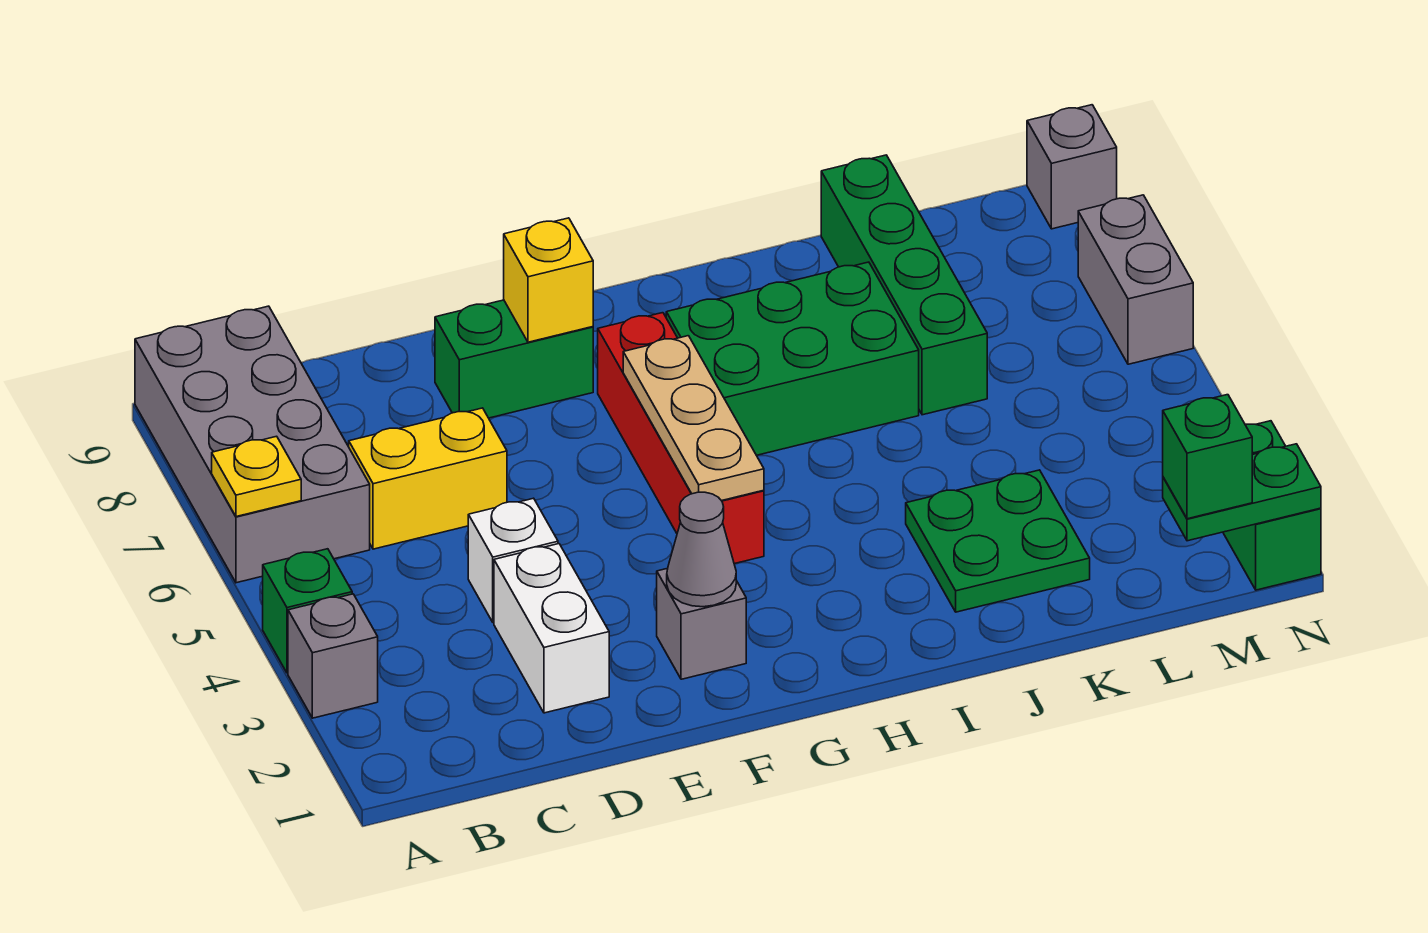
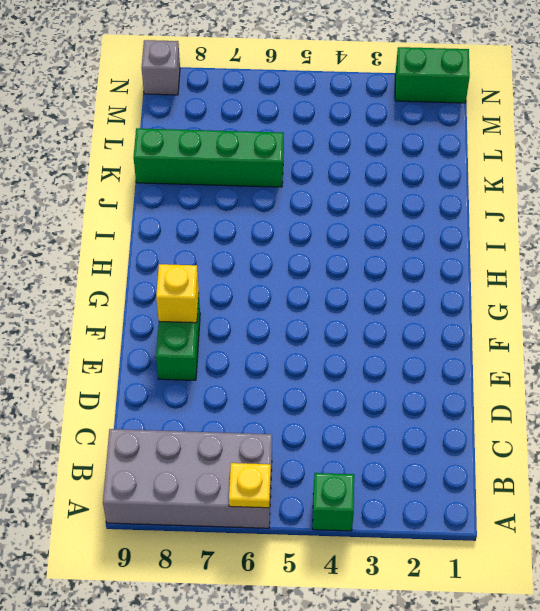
none -> grey brick A3 level 1
none -> yellow brick C6:D6 level 1
none -> white brick D2:D3 level 1

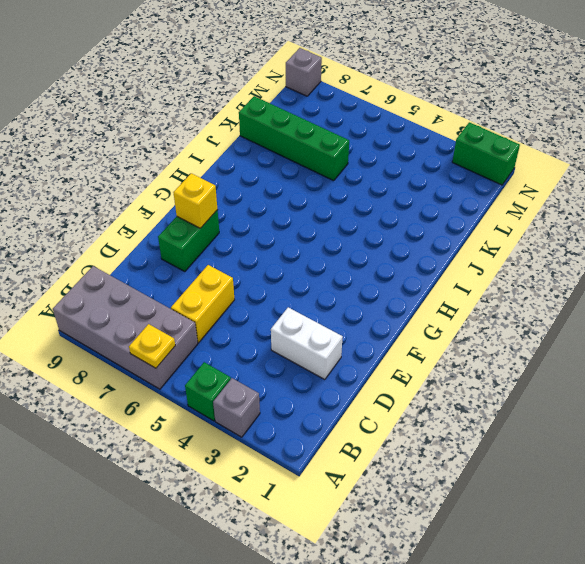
none -> white brick D4 level 1
none -> grey brick F2 level 1
none -> red brick G4:G7 level 1

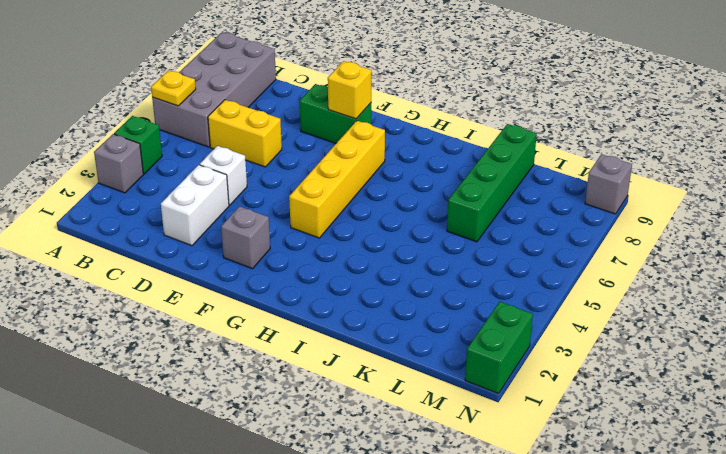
yellow brick G4:G7 level 1 -> red brick G4:G7 level 1
none -> green brick H6:J7 level 1
none -> green plate J2:K3 level 1
none -> grey brick N6:N7 level 1

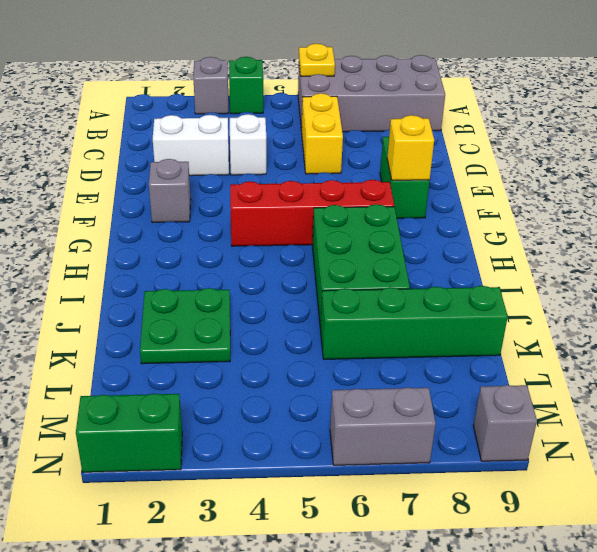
none -> grey cone F2 level 2
none -> tan plate G4:G6 level 2
none -> green plate M1:N1 level 2

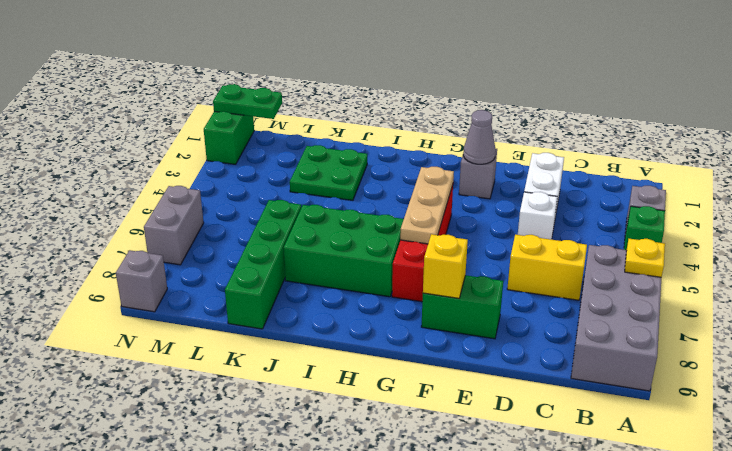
none -> green brick M1 level 3

